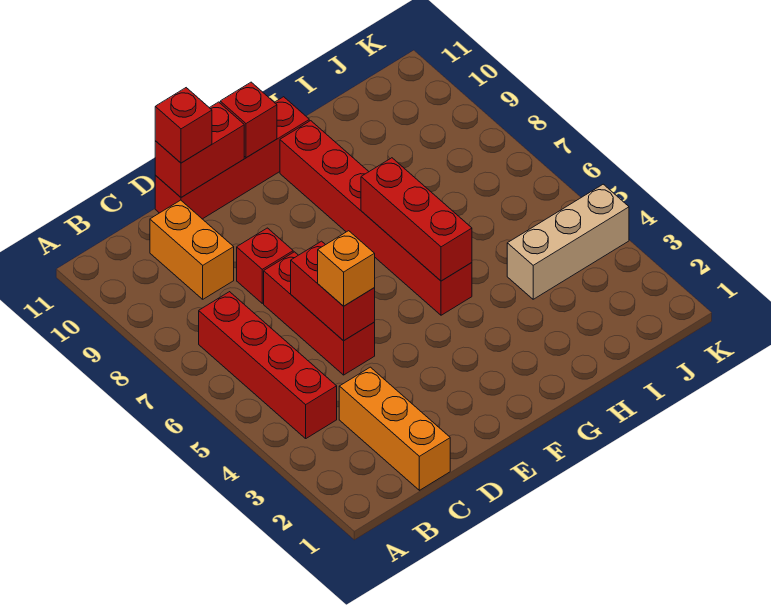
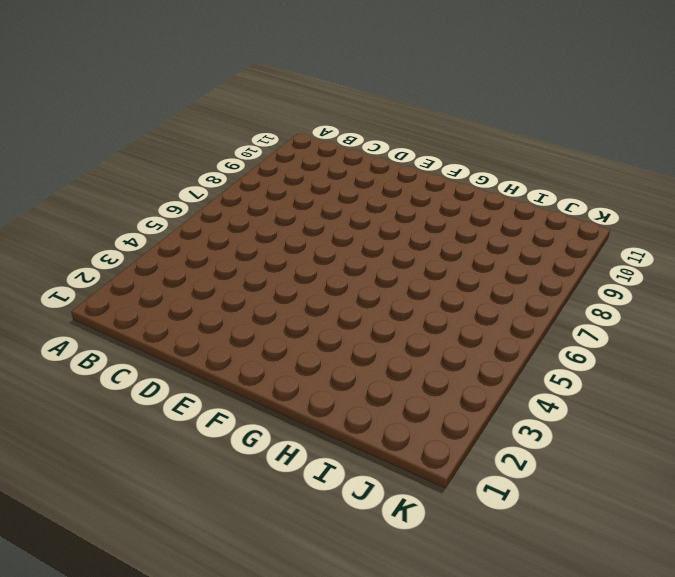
none -> red brick B4:B7 level 1
none -> orange brick C1:C3 level 1
none -> orange brick C9:C10 level 1

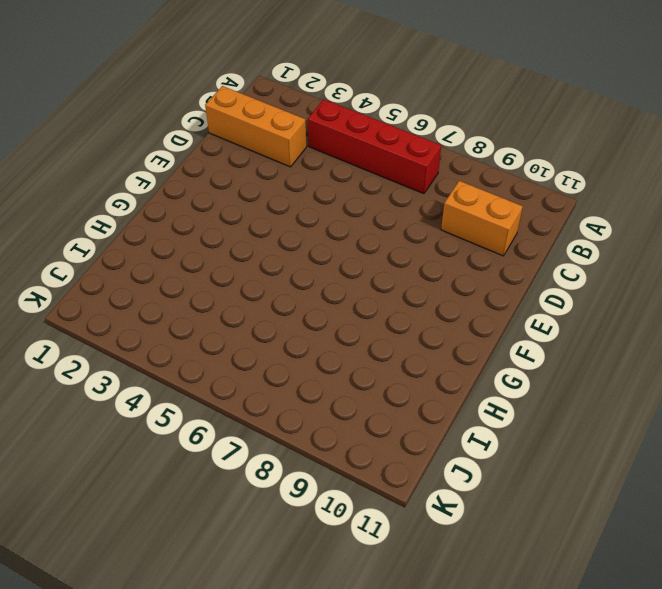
none -> red brick D5:D7 level 1
none -> red brick D8 level 1
none -> red brick D11:G11 level 1

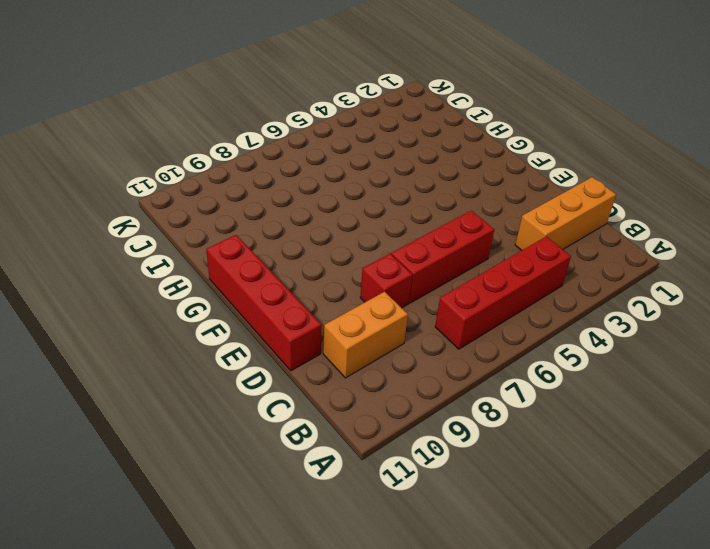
none -> red brick G5:G10 level 1
none -> tan brick I4:K4 level 1
none -> red brick D5:D6 level 2

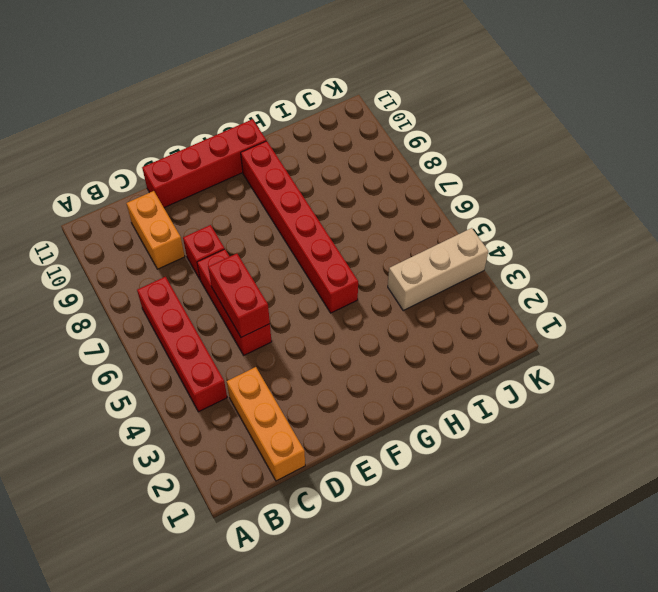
none -> red brick D11:E11 level 2
none -> red brick F11 level 2
none -> red brick G5:G7 level 2

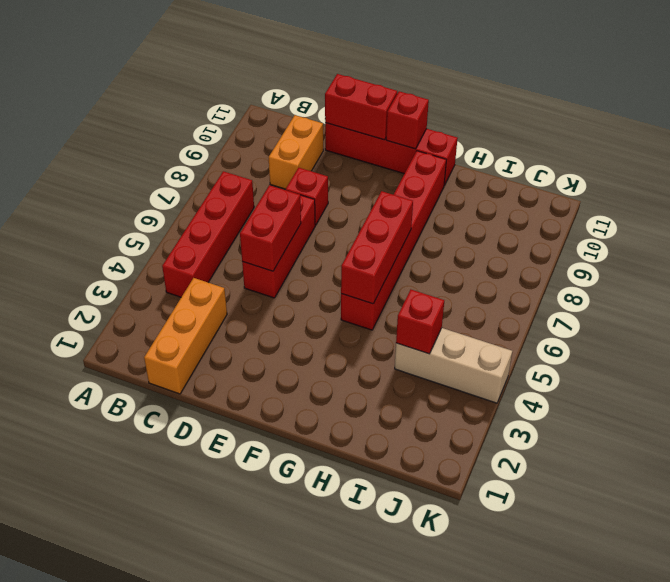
red brick I4 level 2 -> red brick D11 level 3
none -> orange brick D5 level 3

